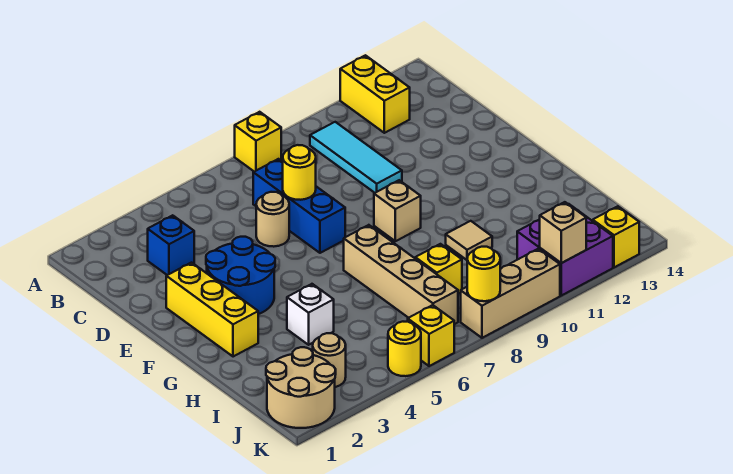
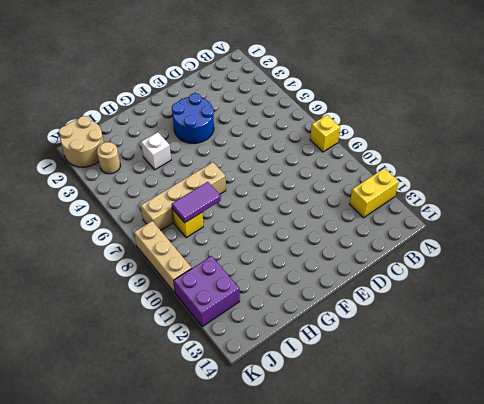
purple tile H8:I8 level 2 -> none
none -> cyan tile B10:D10 level 1
none -> blue brick C3 level 1
none -> blue brick C7:E7 level 1

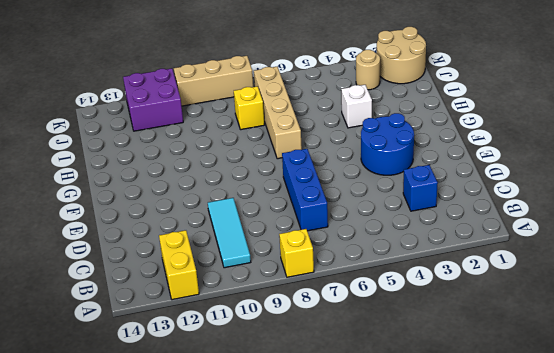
none -> tan round brick D6 level 1
none -> yellow brick E2:G2 level 1
none -> tan brick F9 level 1

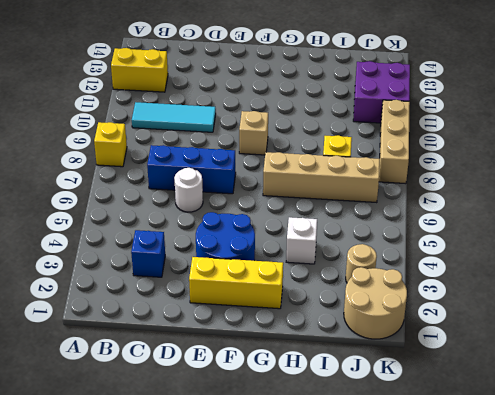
white round brick D6 level 1 -> tan round brick D6 level 1
none -> tan tile H10 level 1
none -> yellow round brick K5 level 1
none -> yellow brick K6 level 1

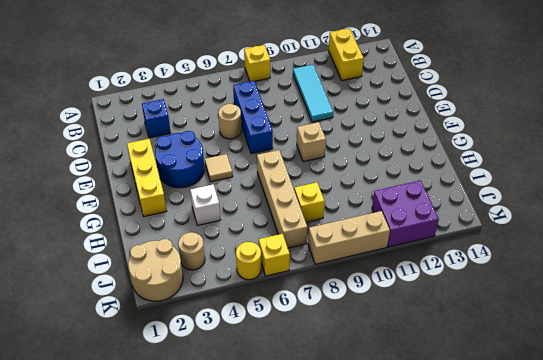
tan tile F5 level 1 -> tan tile H10 level 1
none -> yellow brick K13 level 1
none -> yellow round brick D7 level 2
none -> yellow round brick K8 level 2

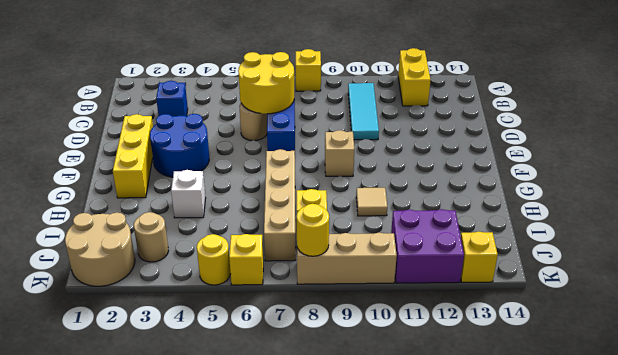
yellow round brick C6:D7 level 2 -> yellow round brick D7 level 2
none -> tan brick K11 level 2

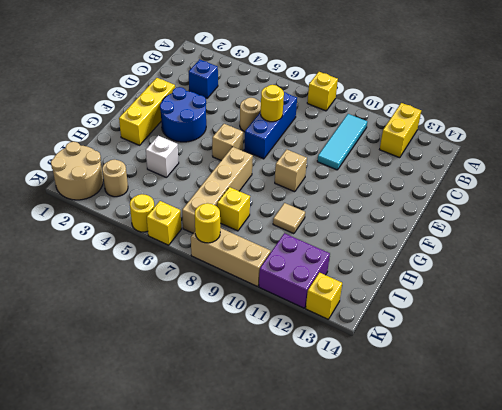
tan brick F6 level 1 -> tan brick K11 level 2

